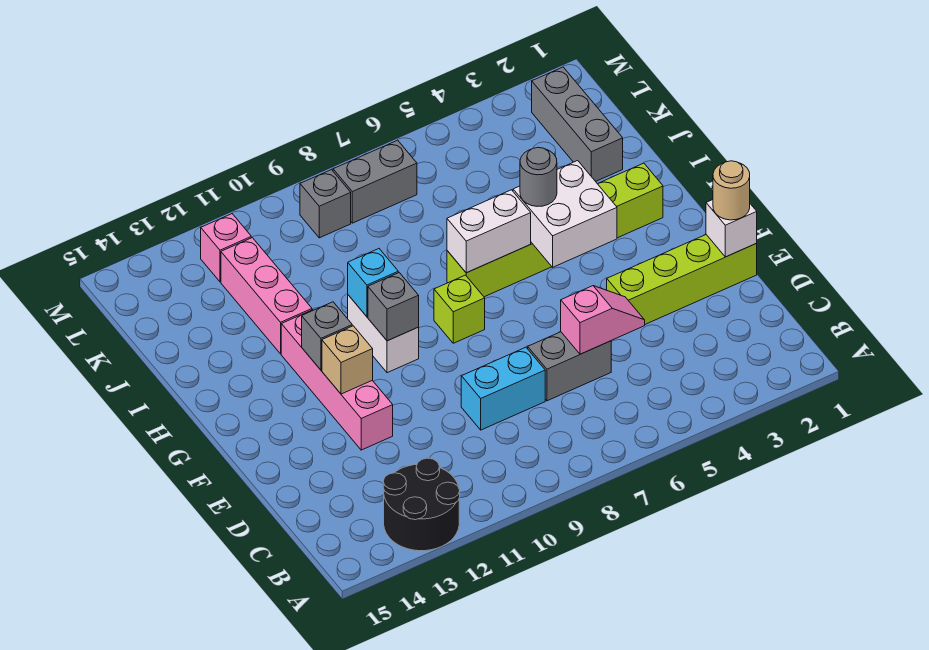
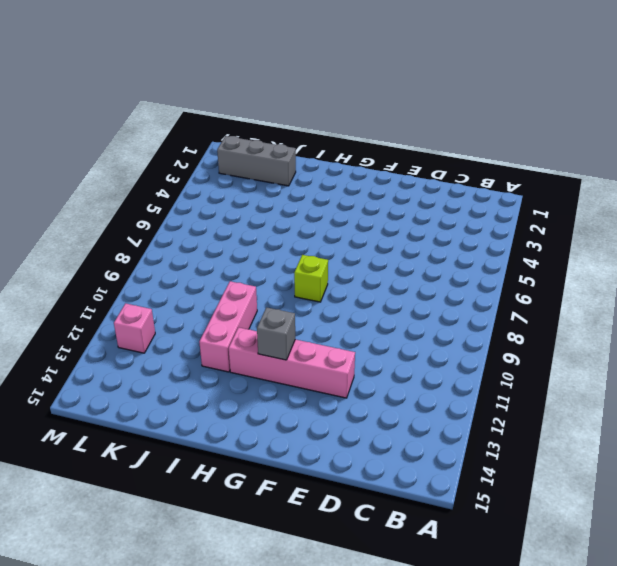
pink brick I10:I12 level 1 -> pink brick I12:K12 level 1
none -> black round brick A12:B13 level 1
none -> grey brick D6:D7 level 1
none -> cyan brick D8:D9 level 1

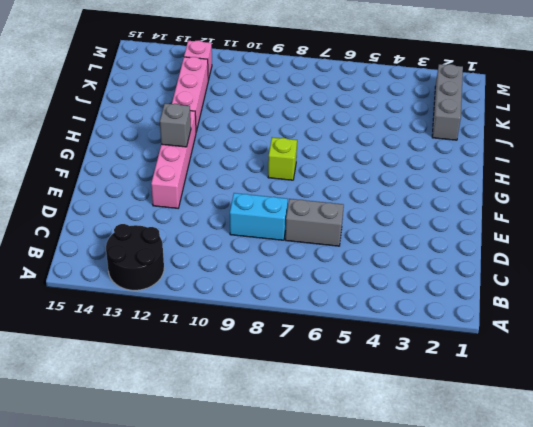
none -> lime brick E1:E4 level 1
none -> white brick G10:H10 level 1
none -> lime brick H2:H7 level 1

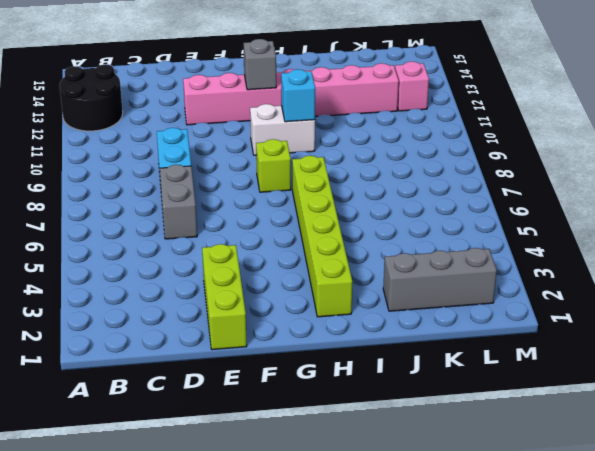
lime brick E1:E3 level 1 -> lime brick E1:E4 level 1
none -> grey brick L7:L8 level 1
none -> grey brick L9 level 1
none -> pink slope D5:D6 level 2 top 6

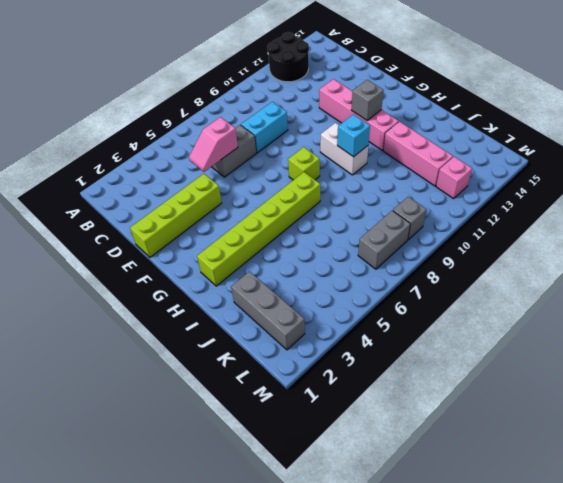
none -> white brick E1 level 2
none -> tan brick F12 level 2
none -> white brick G4:H5 level 2

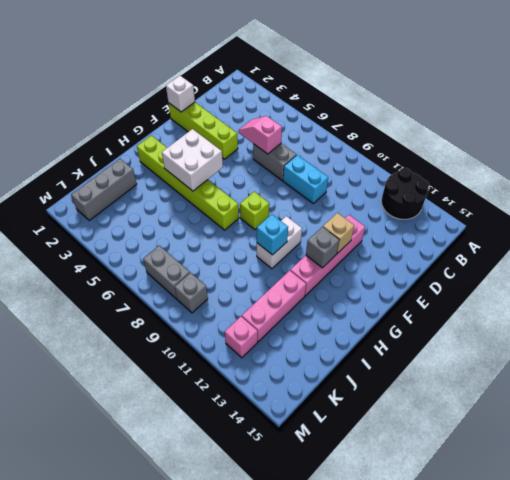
none -> grey brick G10 level 2
none -> white brick H6:H7 level 2
none -> tan round brick E1 level 3

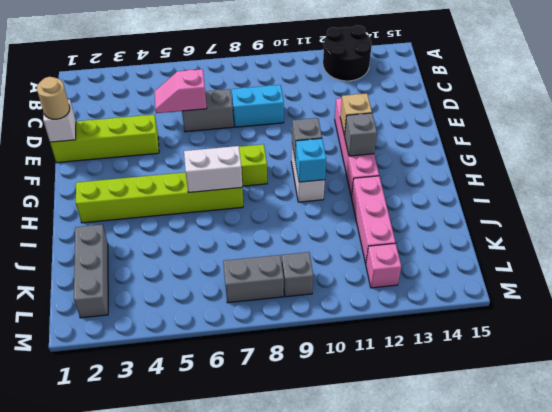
none -> white brick G4:H5 level 2
none -> grey round brick H5 level 3

